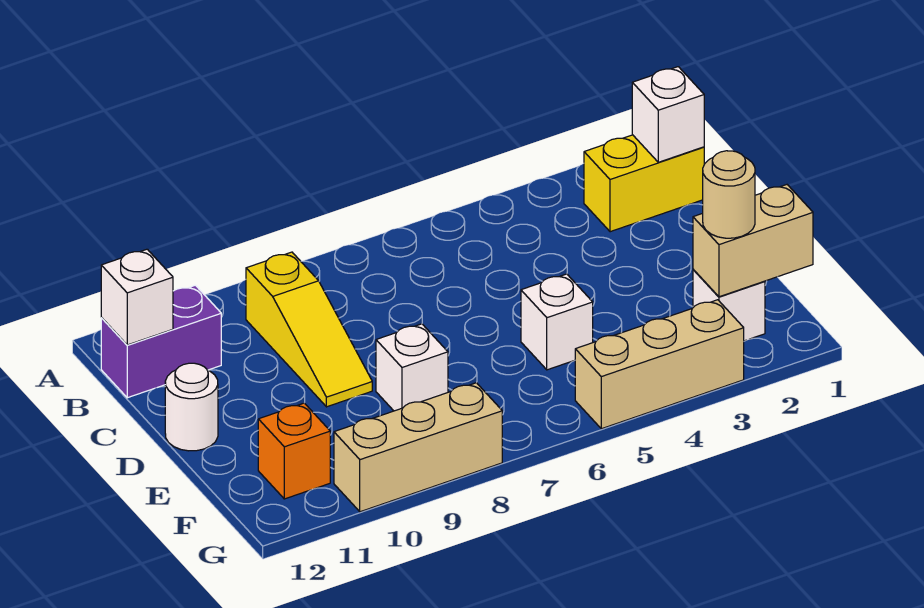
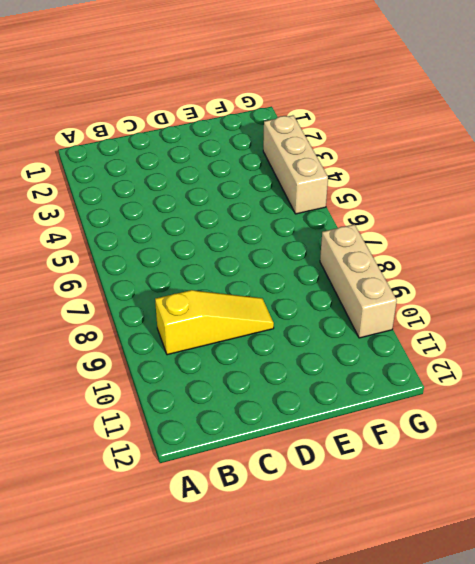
none -> yellow brick B1:B2 level 1
none -> purple brick B11:B12 level 1
none -> white round brick D12 level 1

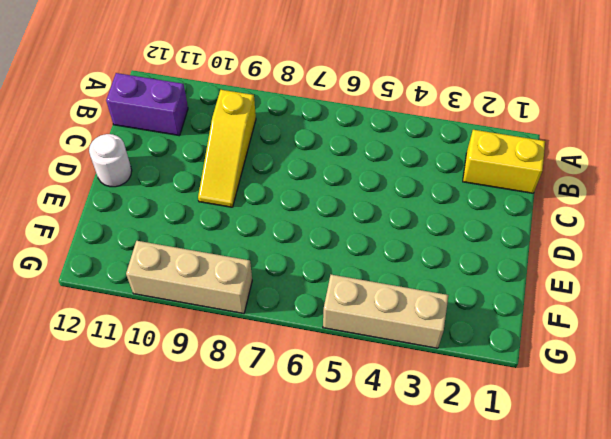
none -> white brick E5 level 1
none -> white brick E8 level 1
none -> white brick F2 level 1

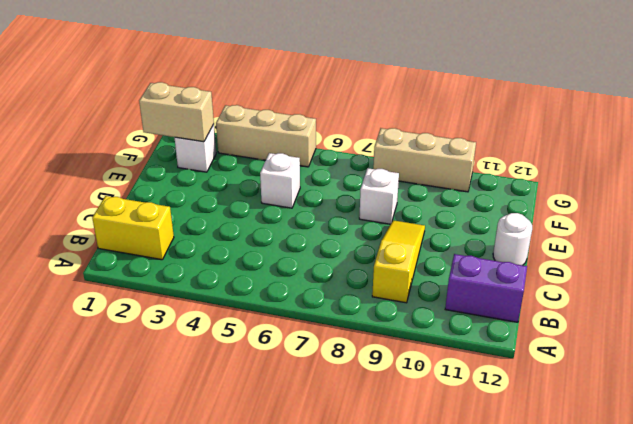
none -> orange brick F11 level 1
none -> white brick B1 level 2
none -> white brick B12 level 2

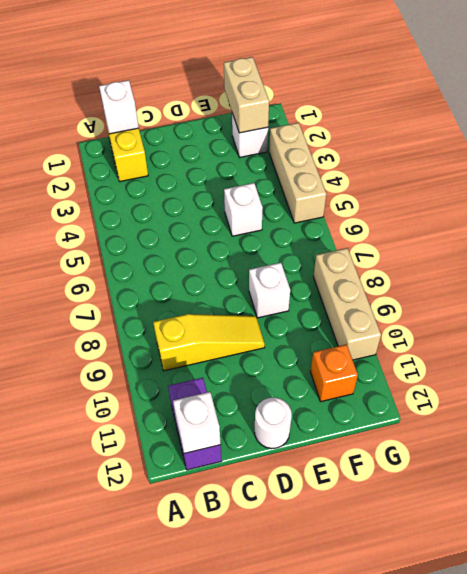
none -> tan round brick F2 level 3

